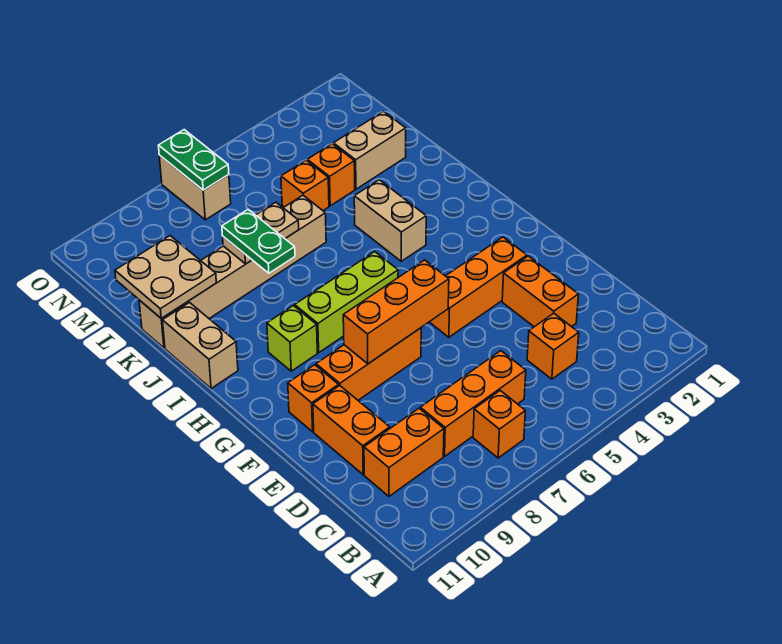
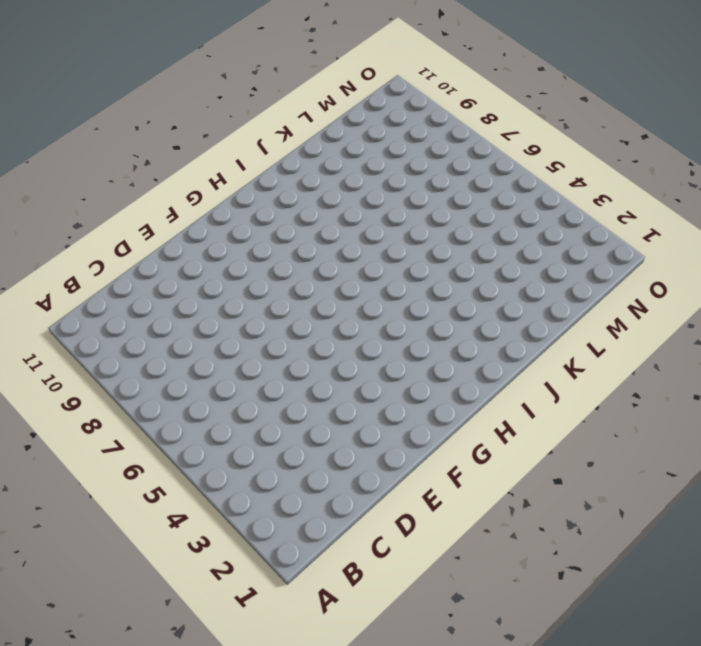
none -> orange brick B7 level 1
none -> orange brick C4 level 1
none -> orange brick C6:C8 level 1

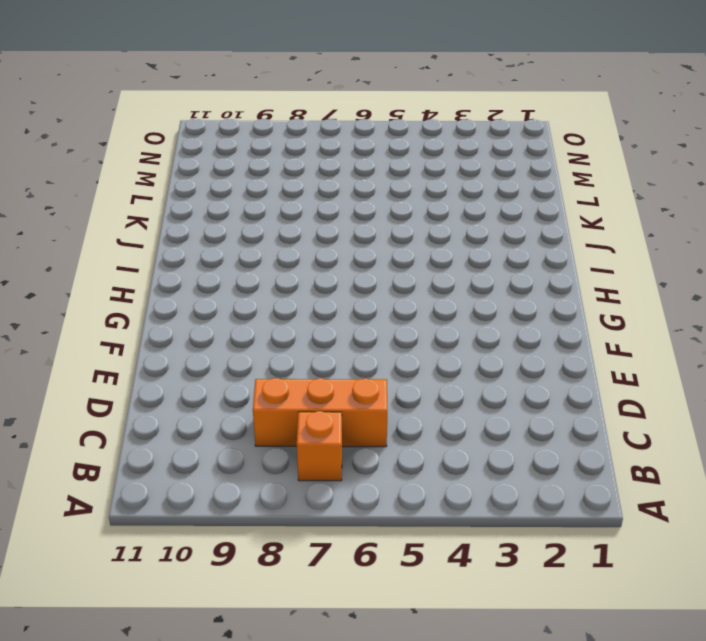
none -> orange brick C4 level 1
none -> orange brick C9:C10 level 1
none -> orange brick D3:E3 level 1

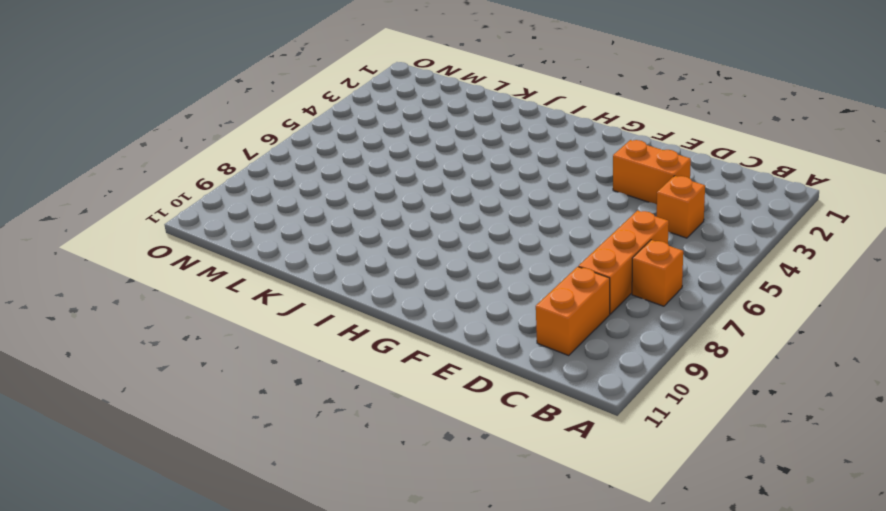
none -> orange brick D10:E10 level 1
none -> orange brick F3:F5 level 1
none -> orange brick F7:F9 level 1

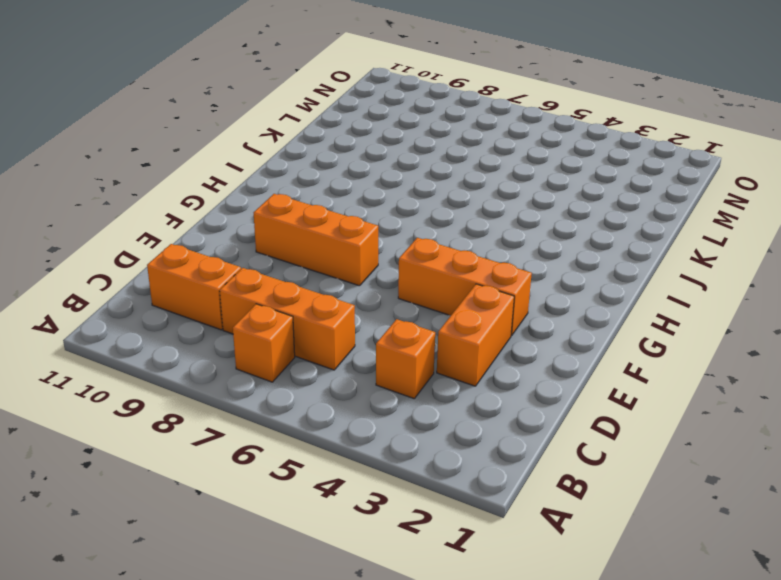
none -> orange brick D10:E10 level 1
none -> orange brick F10 level 1
none -> lime brick H6:H8 level 1

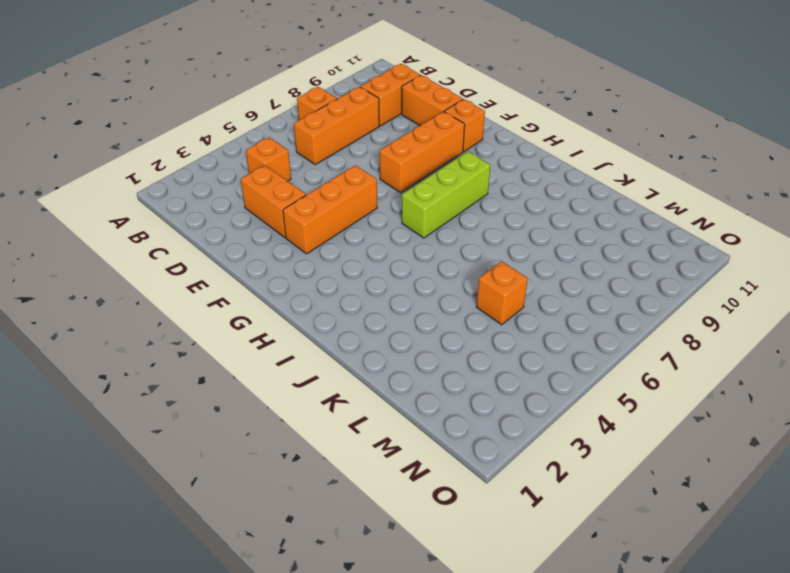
none -> lime brick H9 level 1
none -> tan brick I4:J4 level 1
none -> tan brick I11:J11 level 1

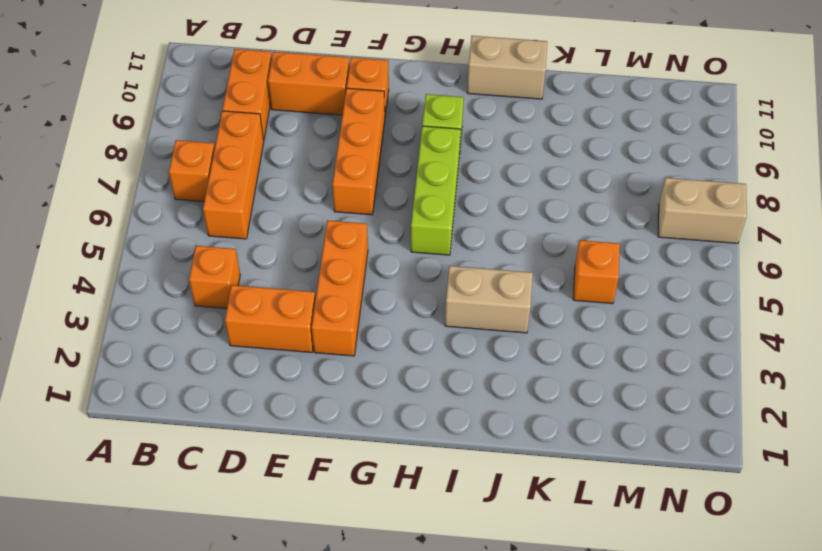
none -> tan brick K6:K11 level 1
none -> tan brick L2:L3 level 1
none -> orange brick L4 level 1

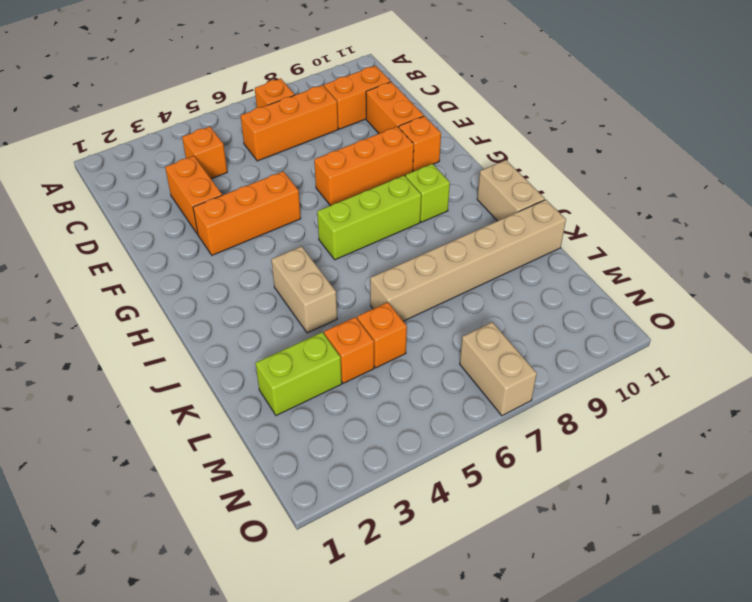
lime brick L2:L3 level 1 -> tan brick L2:L3 level 1
none -> orange brick F6:F8 level 2
none -> tan plate K7:K8 level 2
none -> tan plate K10:L11 level 2

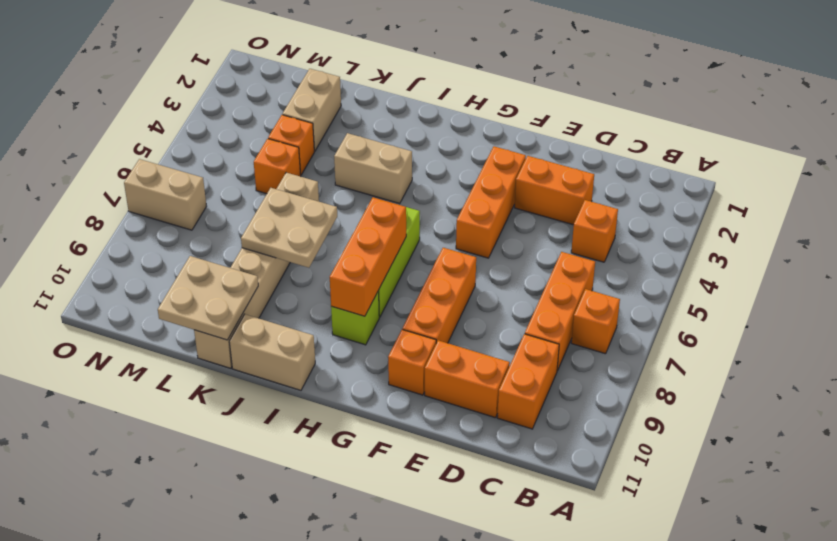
orange brick H7:H9 level 2 -> orange brick F6:F8 level 2
tan plate J7:K8 level 2 -> tan plate K7:K8 level 2
none -> green plate N7:O7 level 2
none -> green plate J8:K8 level 3

